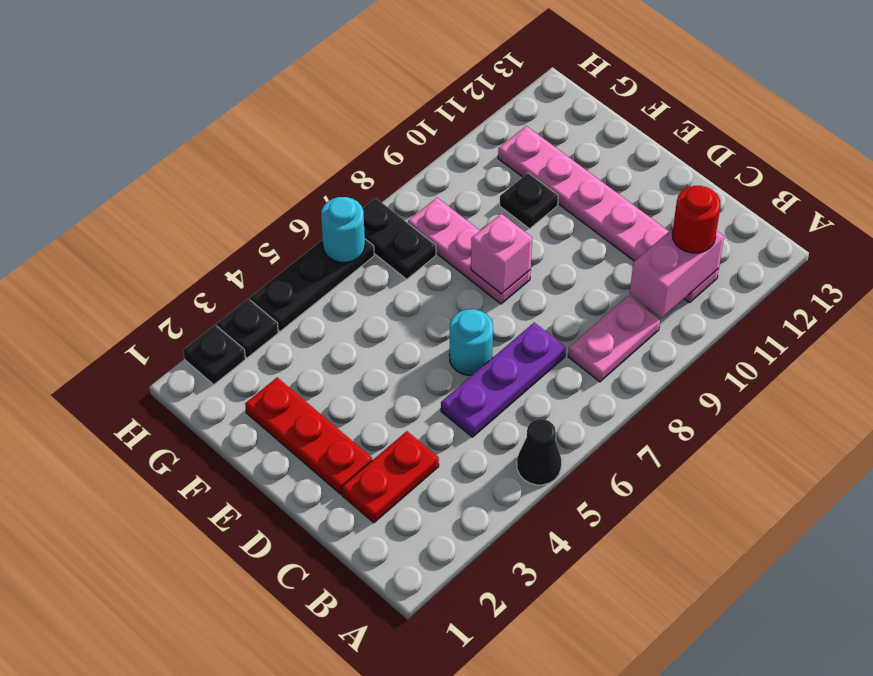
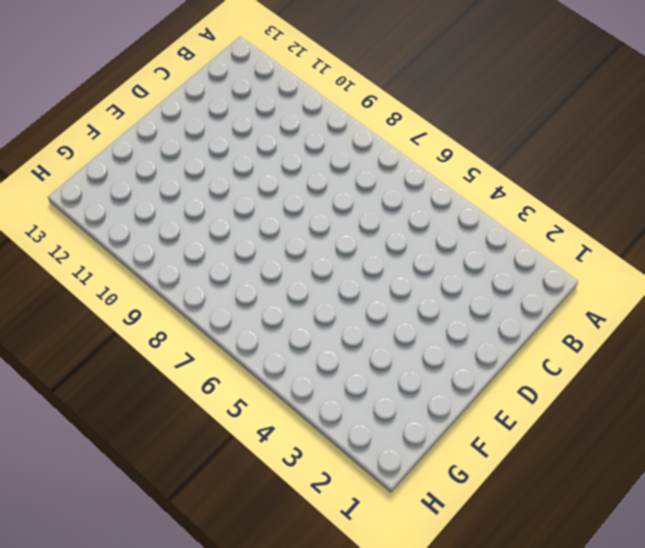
none -> black cone A5 level 1
none -> pink plate B8:B9 level 1
none -> pink plate B11:G11 level 1

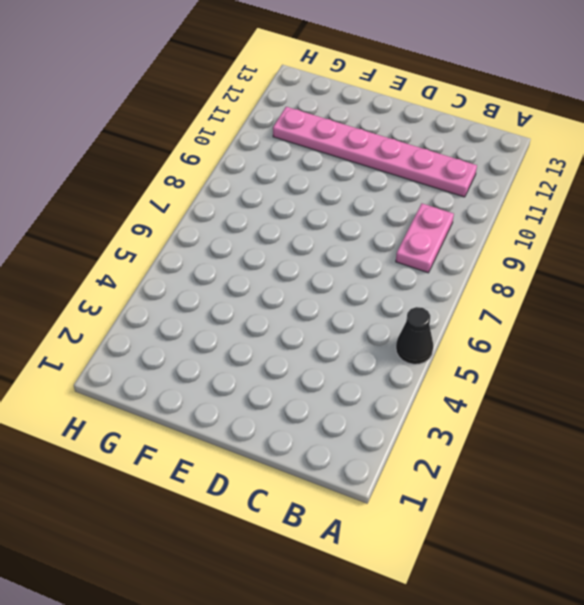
none -> red plate C2:C3 level 1
none -> purple plate C5:C7 level 1
none -> red plate D2:F2 level 1

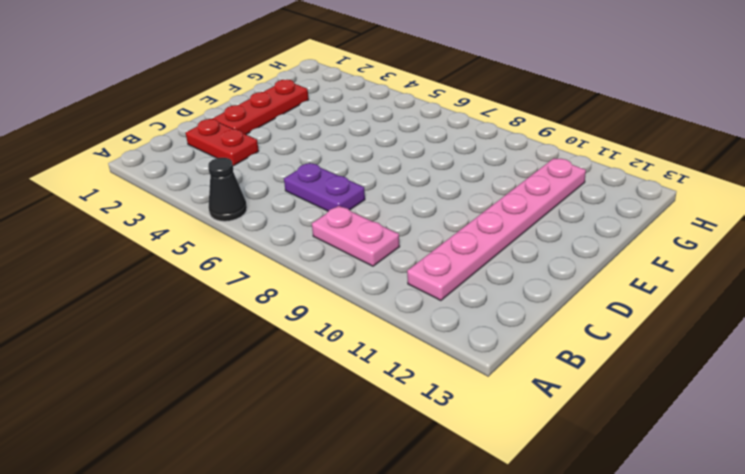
purple plate C6:C7 level 1 -> purple plate C5:C7 level 1
none -> cyan round brick D6 level 1
none -> pink plate E8:G8 level 1
none -> black plate F10 level 1

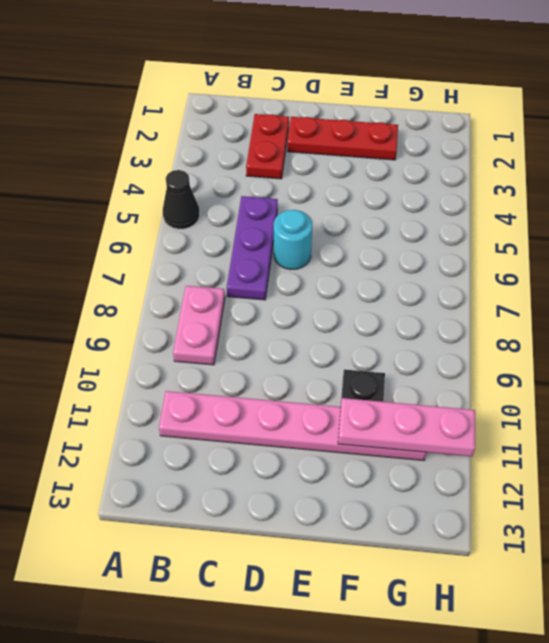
pink plate F11:H11 level 2 -> pink plate E8:G8 level 1
none -> black plate G7:H7 level 1
none -> black plate H2 level 1
none -> black plate H3 level 1

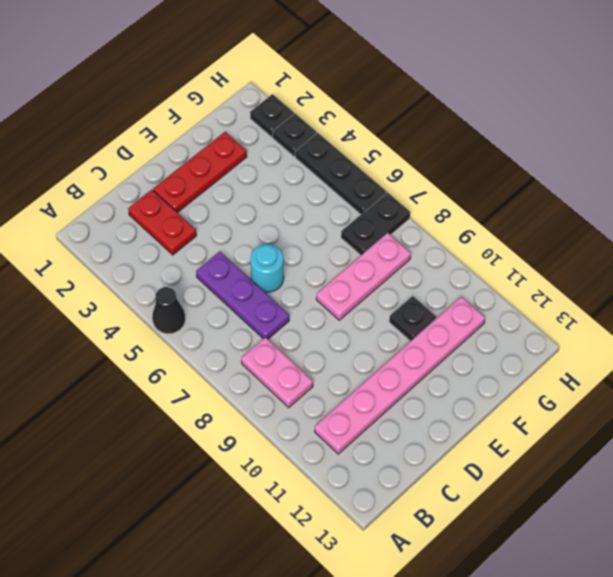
none -> pink brick B10:B11 level 2
none -> pink brick E8 level 2
none -> cyan round brick H6 level 2

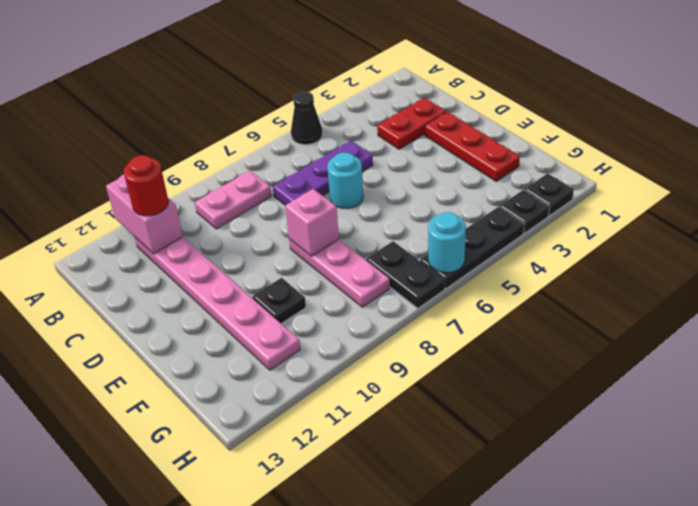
pink brick A11:B11 level 2 -> pink brick B10:B11 level 2

